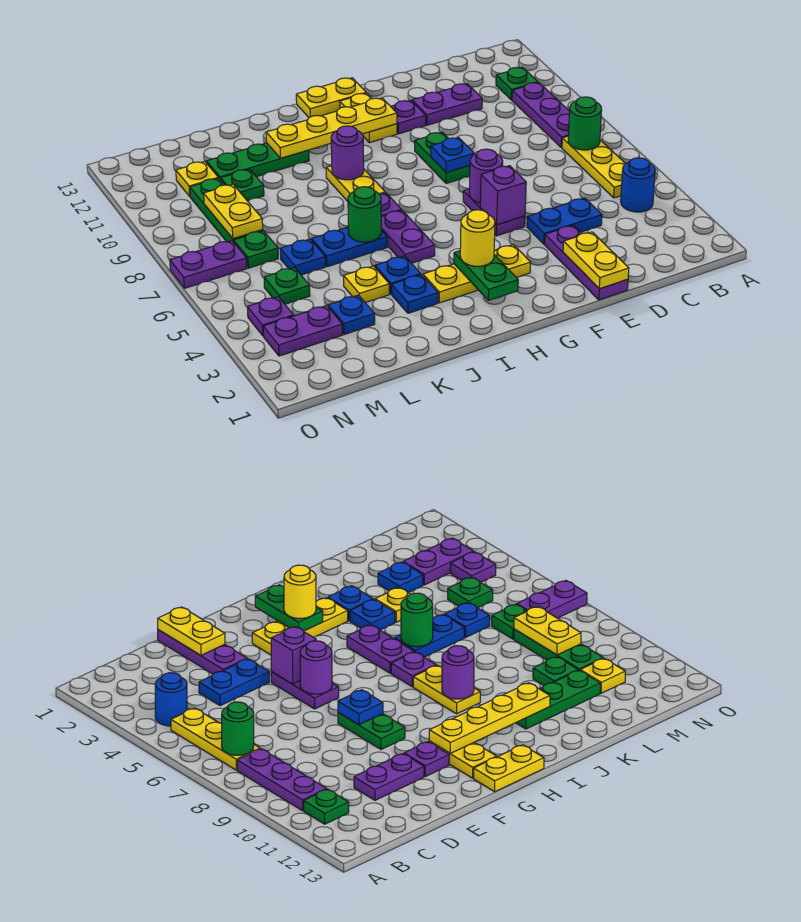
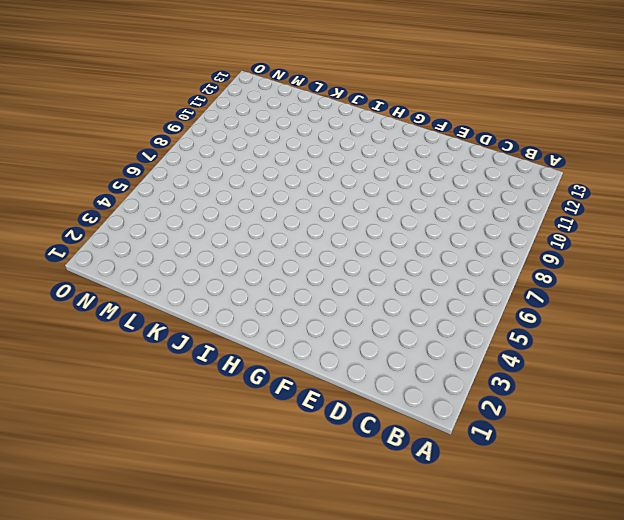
none -> blue round brick B4 level 1
none -> yellow plate B5:B7 level 1
none -> purple plate B8:B10 level 1
none -> green plate B11 level 1

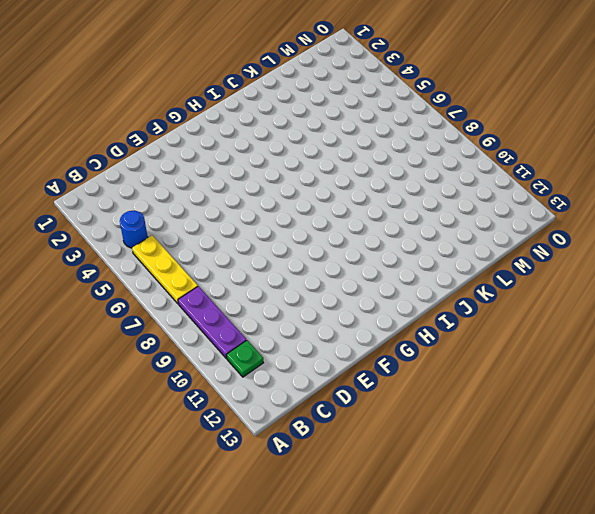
none -> blue plate D4:E4 level 1
none -> purple plate D11:E11 level 1
none -> purple plate E1:E3 level 1
none -> purple plate F5:F6 level 1

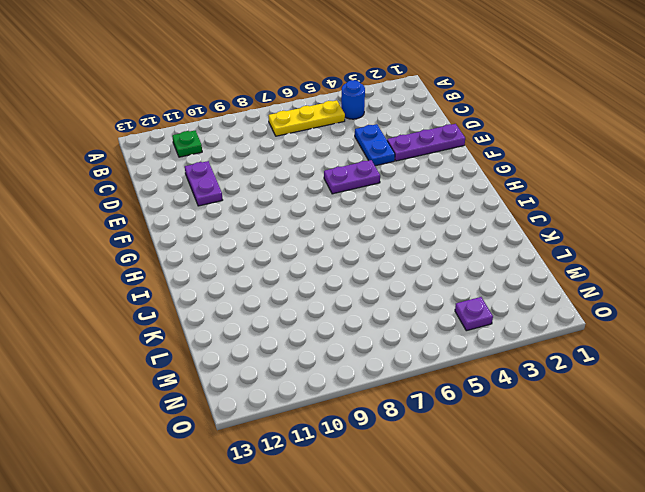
none -> purple plate B8:B10 level 1
none -> green plate F8:F9 level 1
none -> purple plate F11 level 1
none -> yellow plate G3:I3 level 1

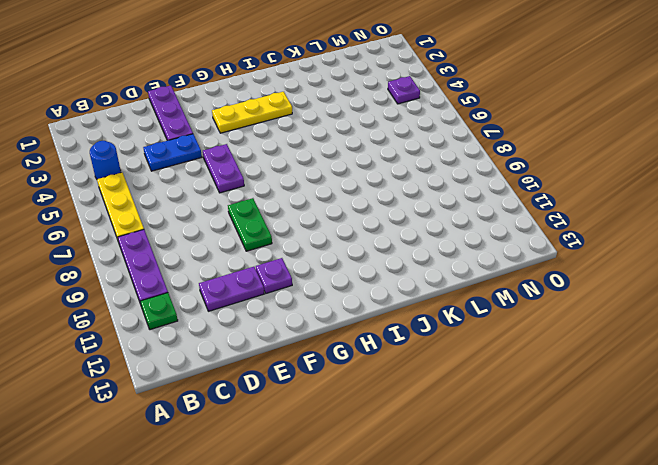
none -> yellow plate G11:G12 level 1
none -> yellow plate G13:H13 level 1
none -> purple plate I5:I6 level 1
none -> purple plate I7 level 1

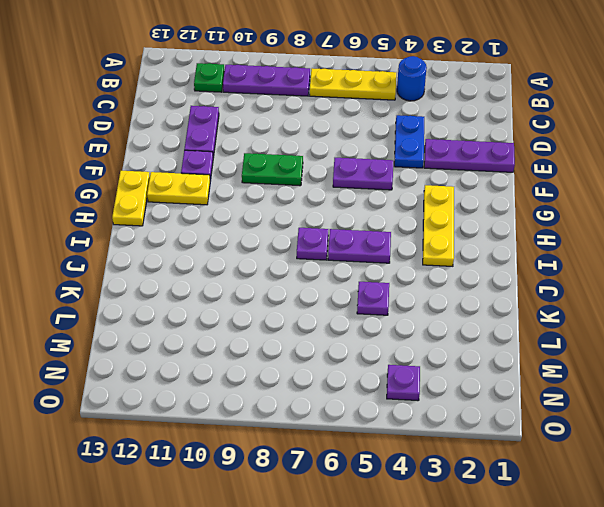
purple plate K5 level 1 -> none
none -> yellow plate I8:I9 level 1
none -> blue plate J3 level 1
none -> blue plate J4 level 1
none -> blue plate J6:K6 level 1

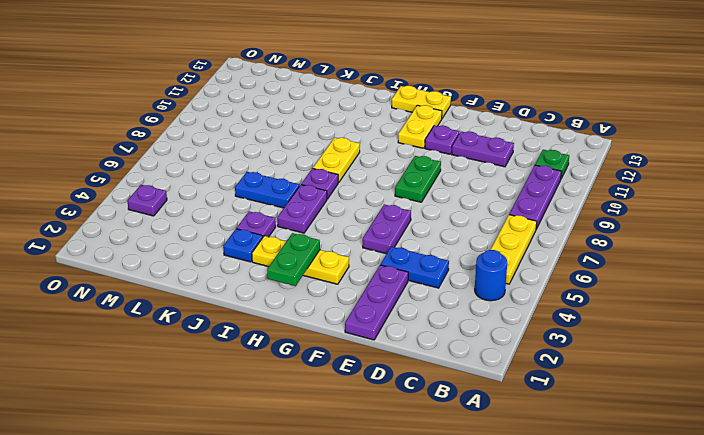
purple plate J4 level 1 -> blue plate J4 level 1
none -> green plate J11:L11 level 1
none -> yellow plate K4 level 1
none -> blue plate L3 level 1
none -> blue plate L6 level 1

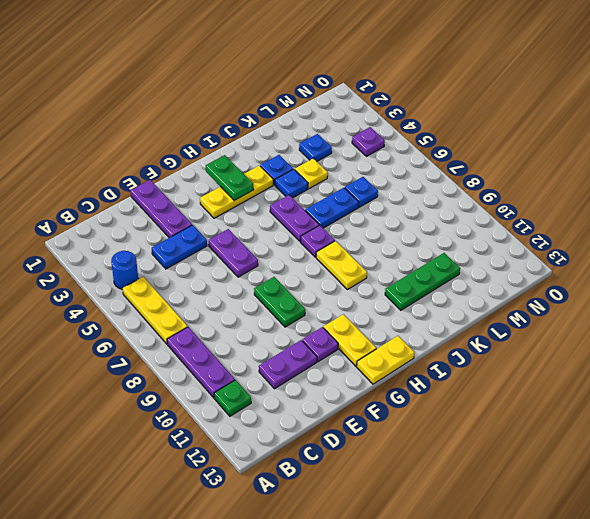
none -> green plate L10 level 1
none -> purple plate M3:N3 level 1
none -> green plate M5 level 1
none -> green plate M7 level 1

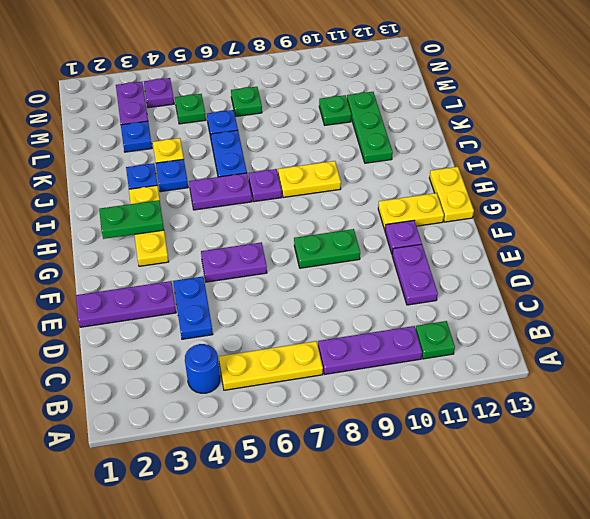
none -> green plate M8:M10 level 1
none -> yellow plate M11 level 1
none -> purple plate N7:O7 level 1
none -> green round brick B7 level 2

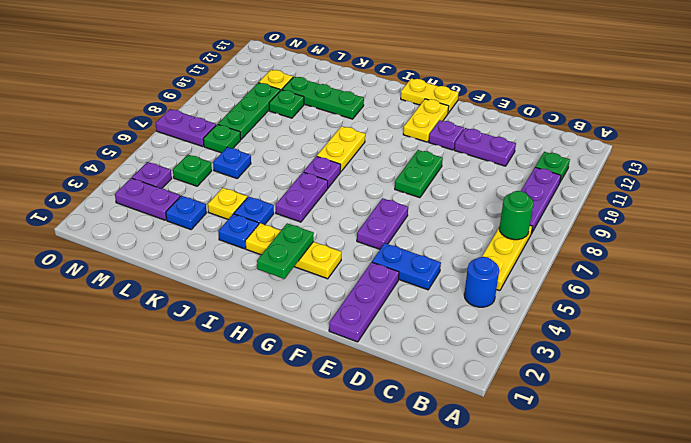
none -> blue plate J6:K6 level 1
none -> yellow plate E1:E2 level 2
none -> purple brick F5 level 2
none -> purple round brick F6 level 2

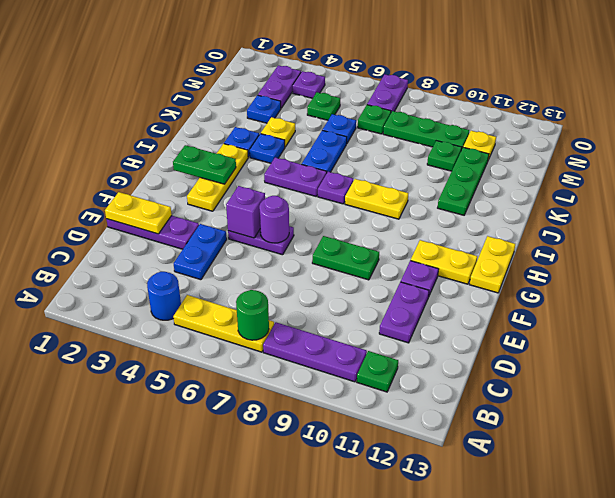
none -> blue plate F8 level 2
none -> yellow plate G11:J11 level 2
none -> purple round brick I9 level 2
none -> green round brick J6 level 2

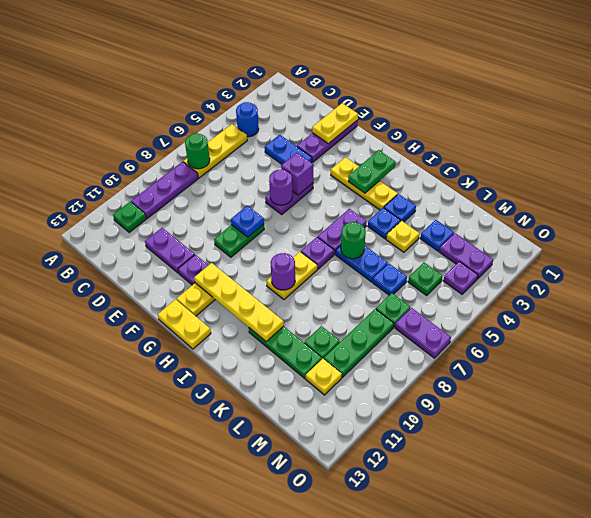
none -> yellow plate M8:M9 level 2
none -> yellow round brick H3 level 3

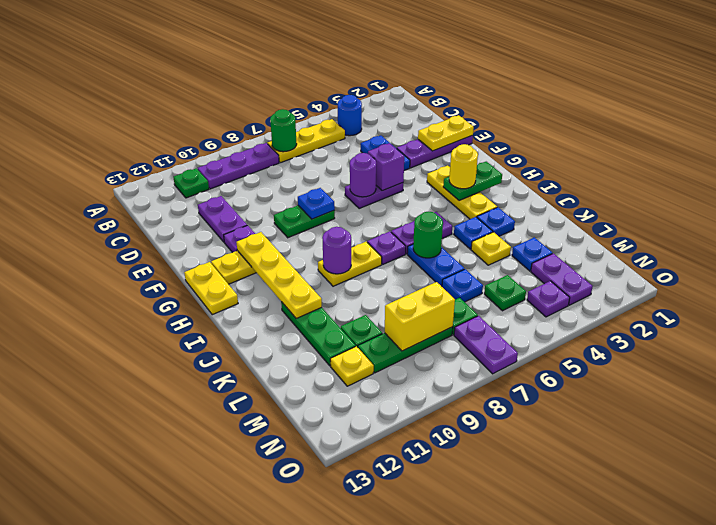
yellow brick M8:M9 level 2 -> yellow plate M8:M9 level 2

